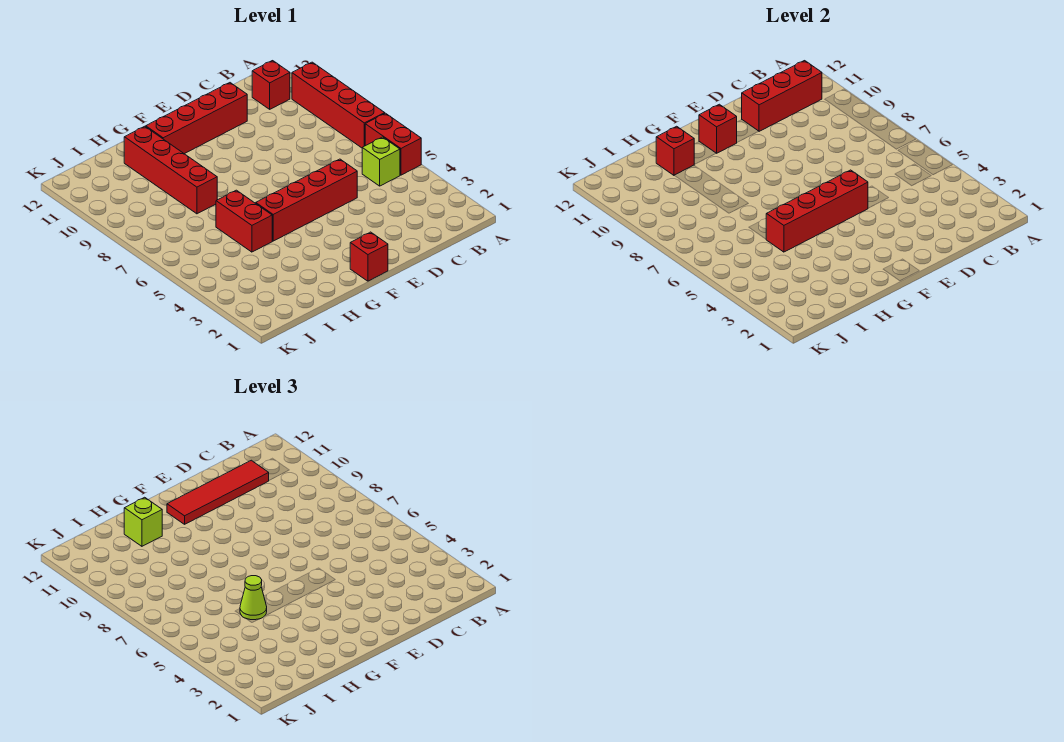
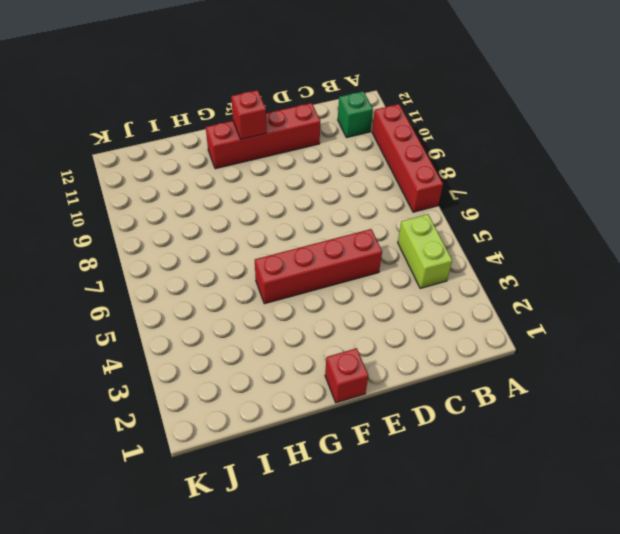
lime brick B4:B5 level 1 -> lime brick B5 level 1
green brick B11 level 1 -> red brick B11 level 1
none -> red brick A5:A6 level 1
none -> red brick H5:H6 level 1
none -> red brick H8:H11 level 1

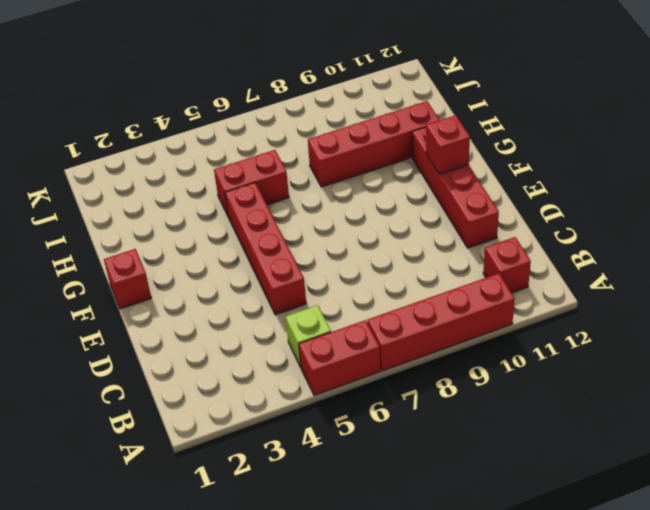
none -> red brick B11:D11 level 2
none -> red brick E5:H5 level 2
none -> red brick H11 level 2

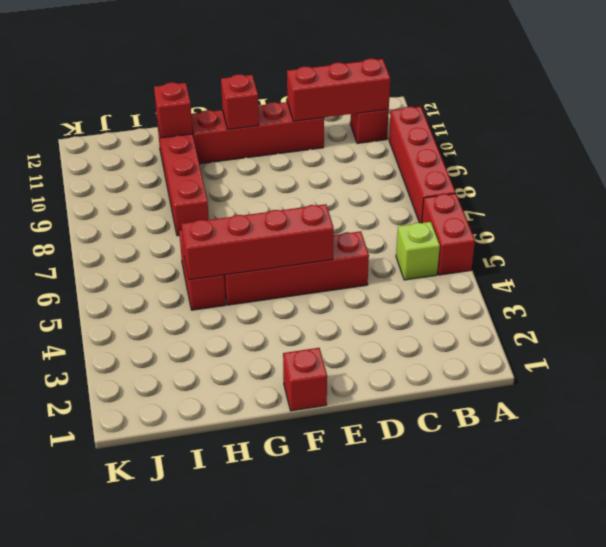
none -> red tile C11:F11 level 3
none -> lime cone H5 level 3
none -> lime brick H11 level 3

